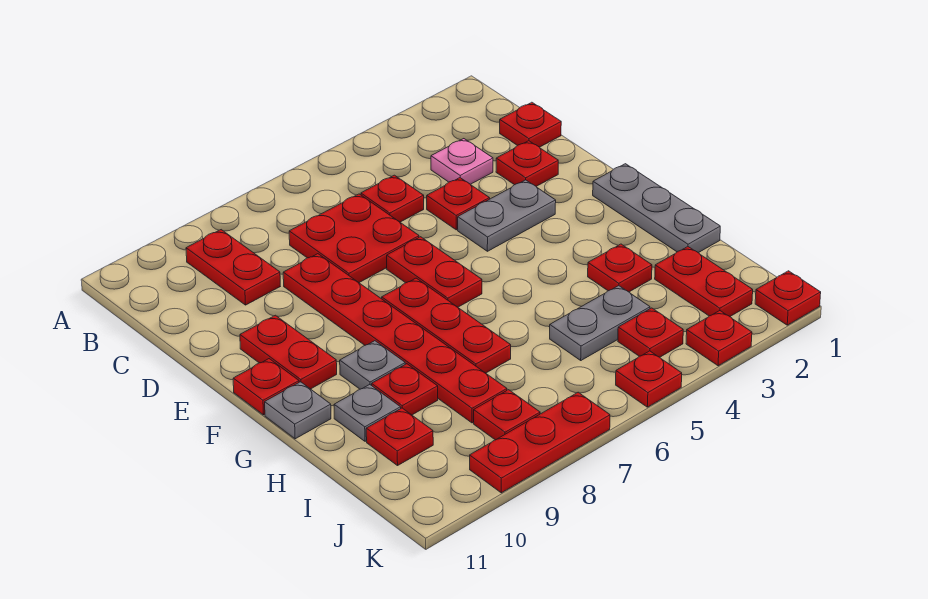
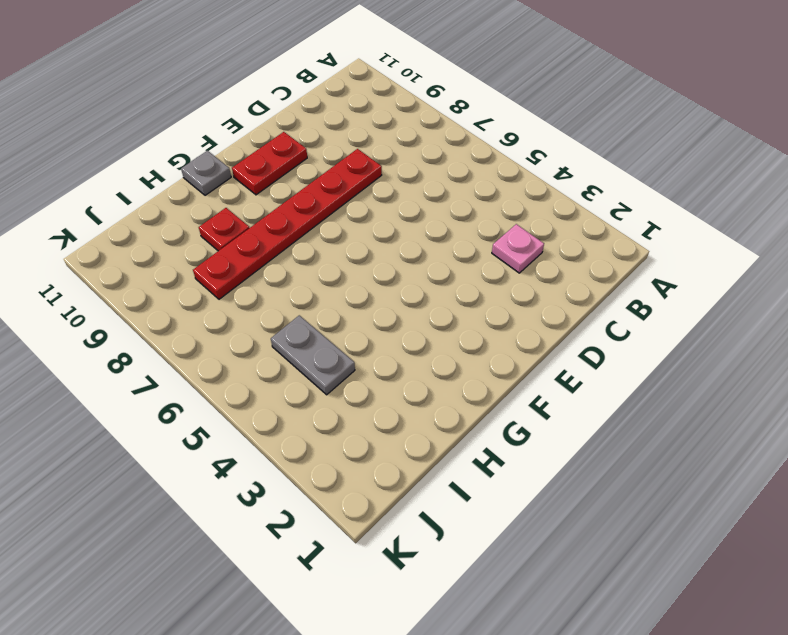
none -> red plate B9:C9 level 1
none -> red plate C1 level 1
none -> red plate C5 level 1

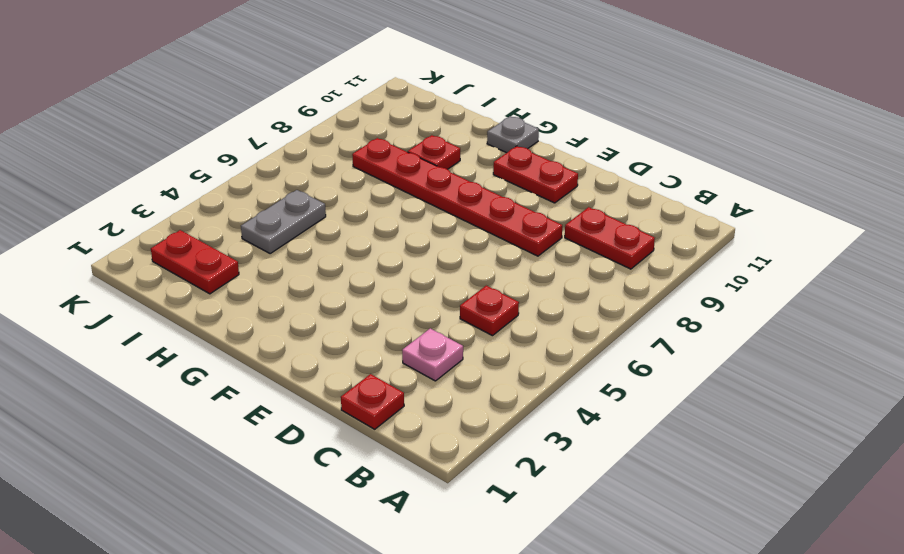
none -> red plate C6:D7 level 1
none -> red plate D2 level 1
none -> red plate D4 level 1

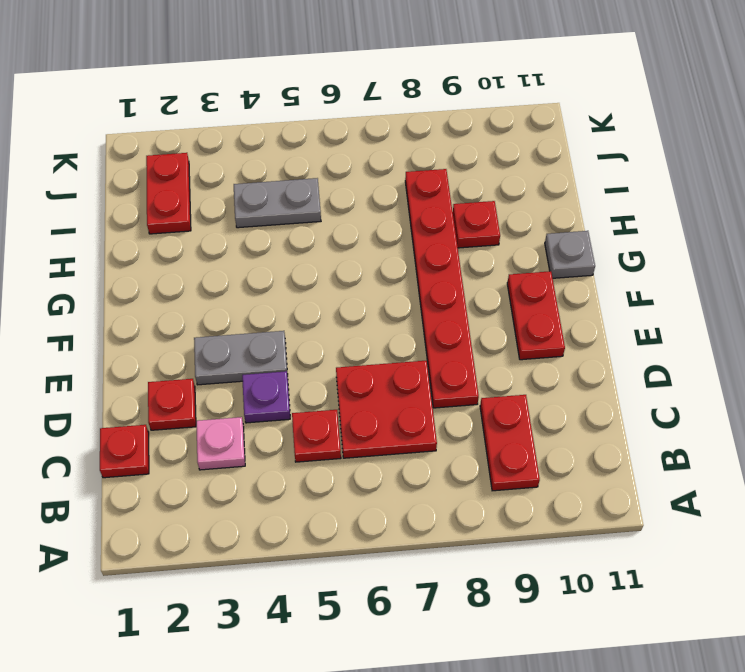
purple plate D4 level 1 -> red plate D4 level 1
none -> red plate E6:F6 level 1
none -> grey plate F1:H1 level 1
none -> red plate F7:H7 level 1

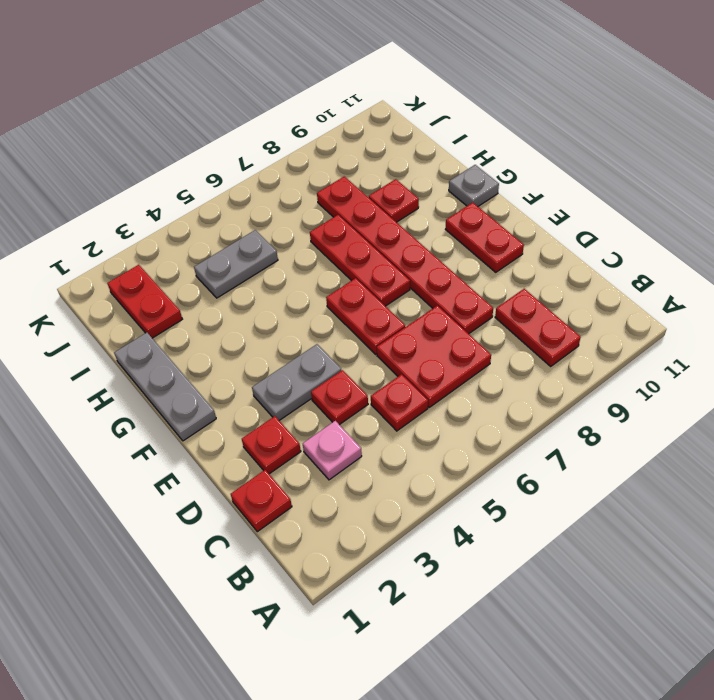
none -> red plate F11 level 1
none -> grey plate G9 level 1
none -> red plate H3 level 1

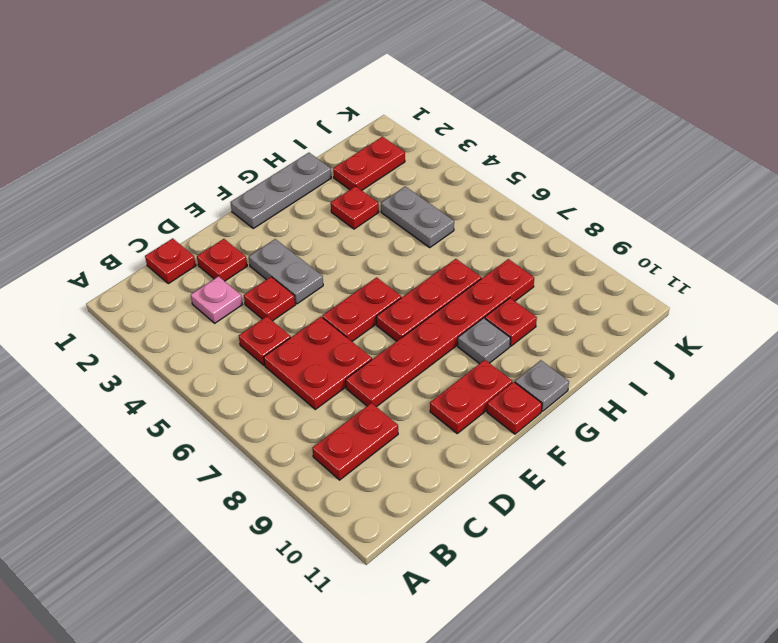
none -> grey plate H10 level 1
none -> red plate I10 level 1
none -> red plate J4 level 1

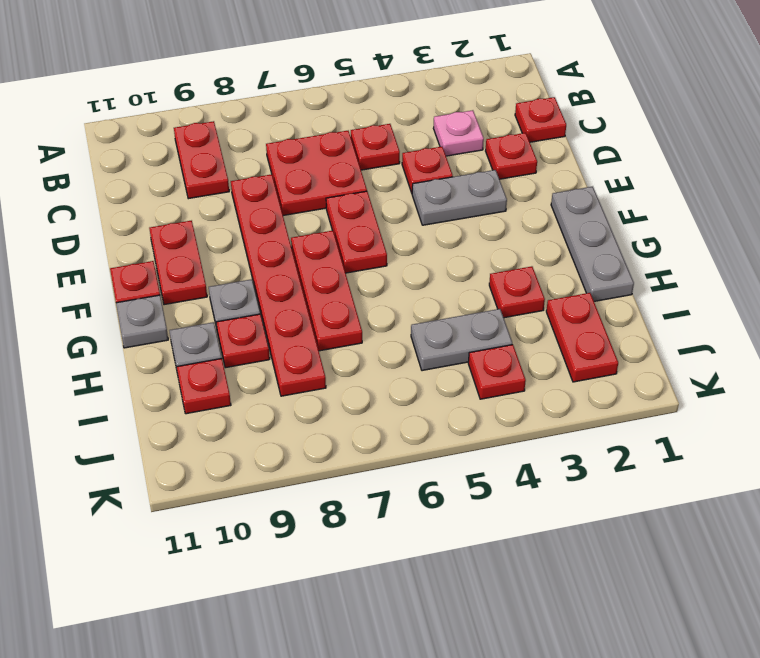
none -> red plate J8 level 1
none -> red plate K1 level 1
none -> red plate K3 level 1

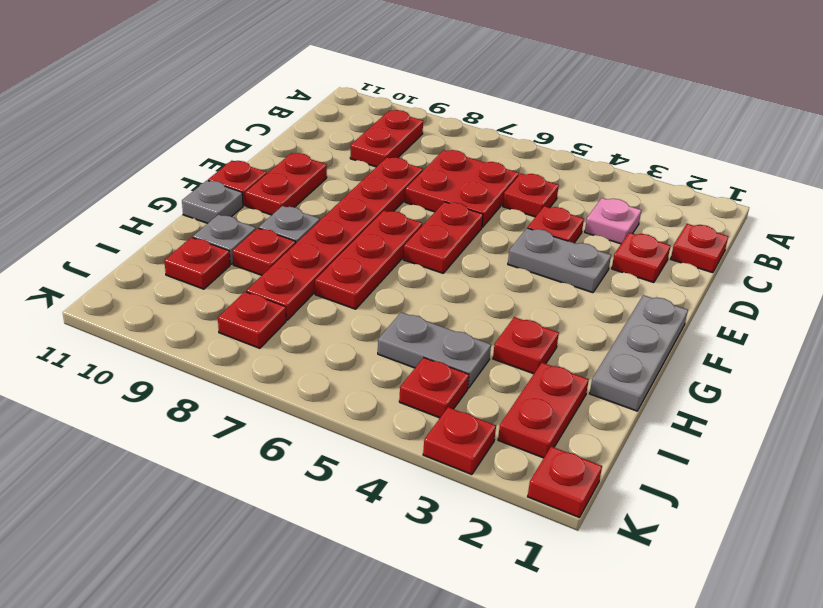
none -> red plate K5 level 1
none -> red plate K7:K9 level 1

